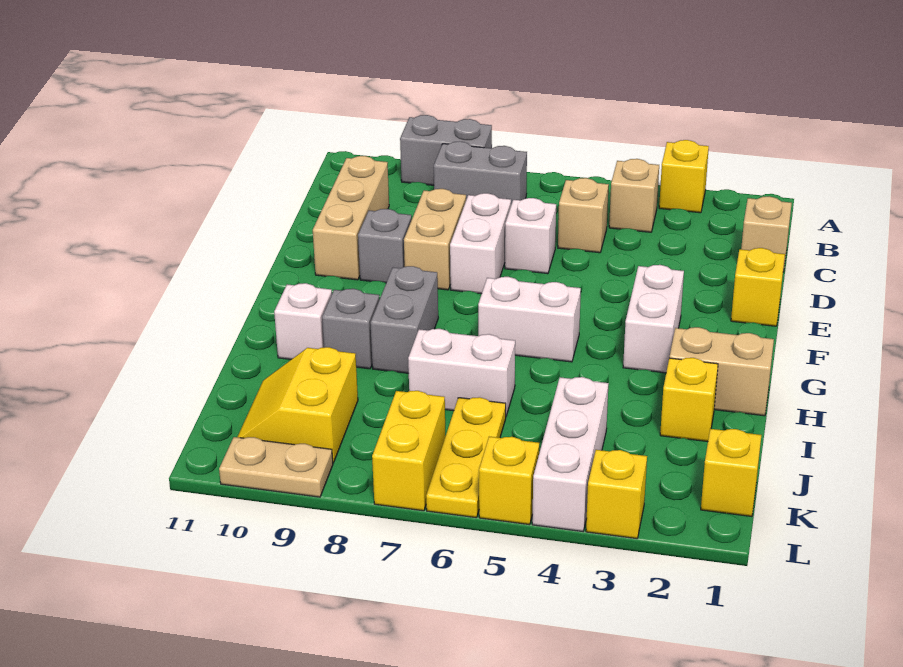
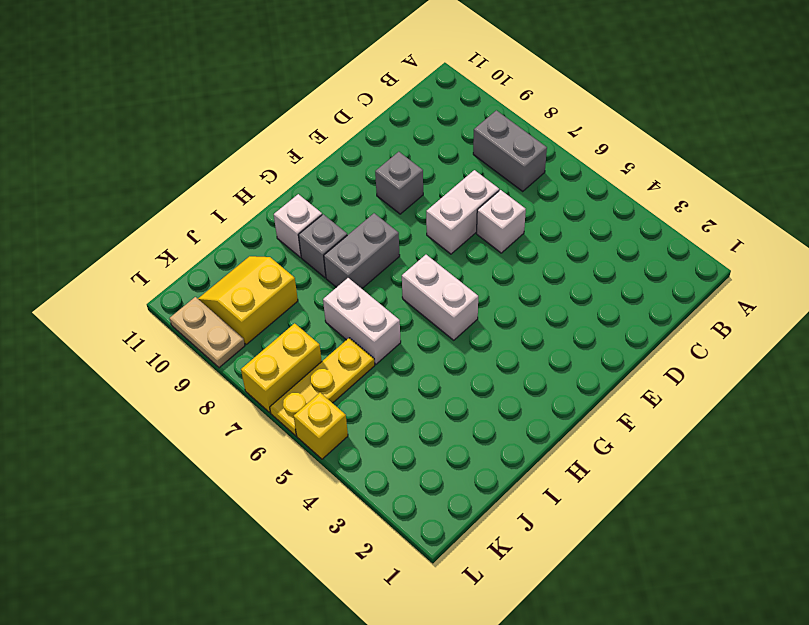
none -> yellow brick A3 level 1
none -> grey brick A8:A9 level 1
none -> tan brick B4 level 1

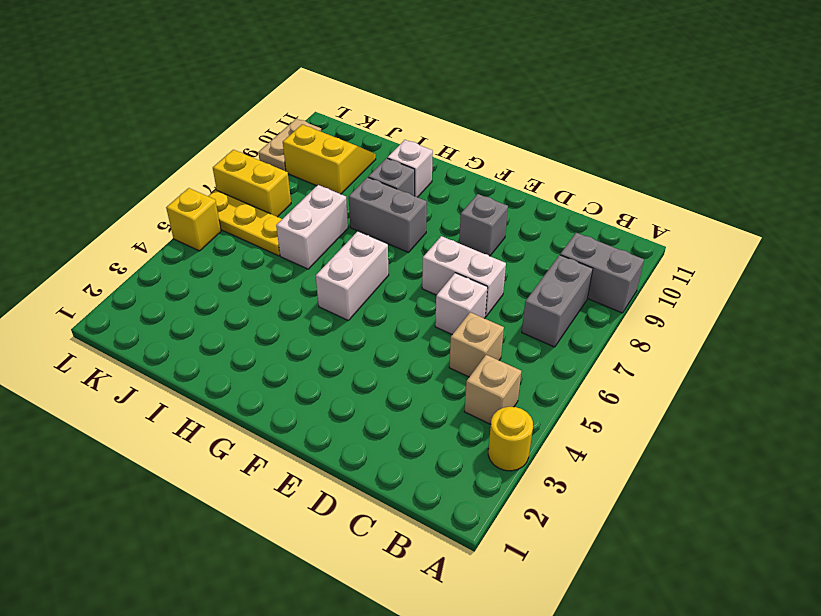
yellow round brick A3 level 1 -> yellow brick A3 level 1
grey brick A9:B9 level 1 -> grey brick A8:A9 level 1
none -> tan brick C1 level 1
none -> tan brick C10:E10 level 1
none -> tan brick D8:E8 level 1

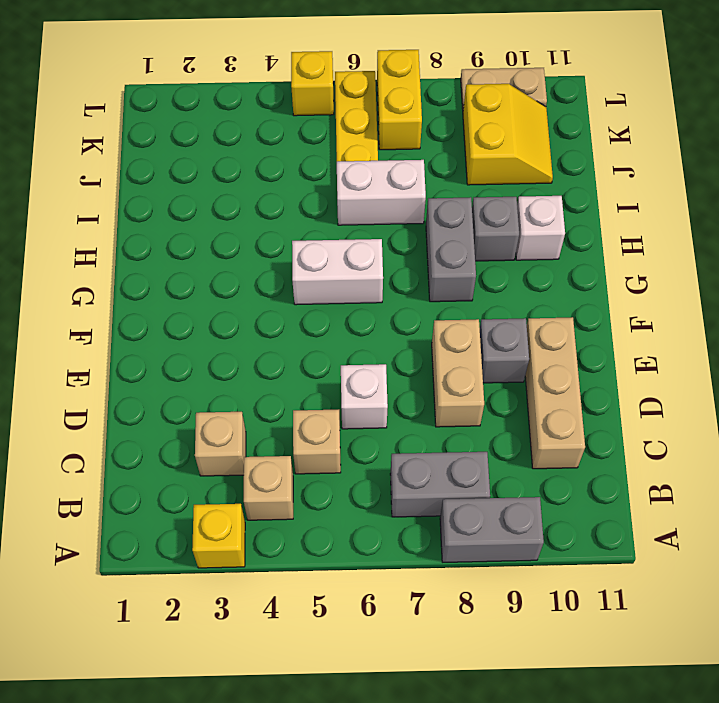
tan brick C3 level 1 -> tan brick C1 level 1
none -> white brick D7:E7 level 1
none -> yellow brick E1 level 1
none -> white brick F3:G3 level 1

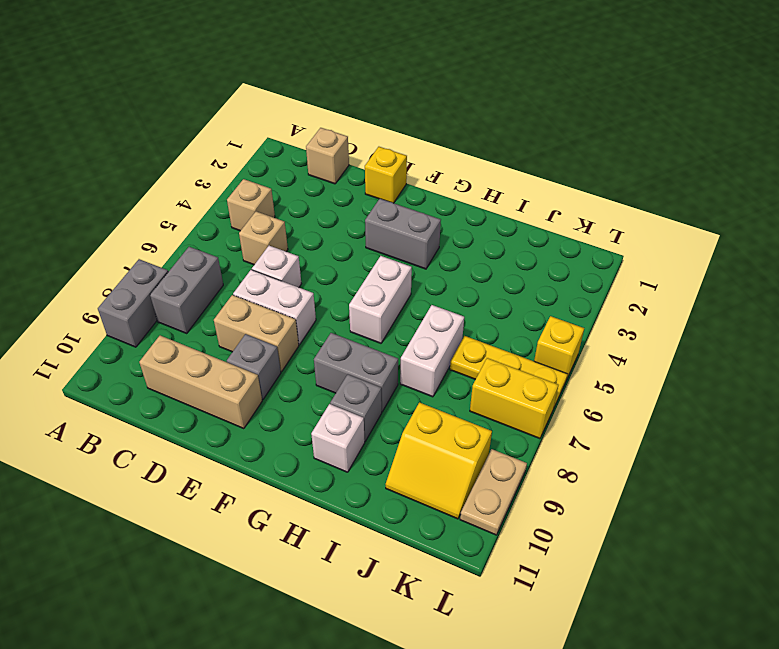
grey brick F3:G3 level 1 -> white brick F3:G3 level 1
none -> yellow brick A3 level 1
none -> tan brick H1:H2 level 1
none -> yellow brick I2 level 1

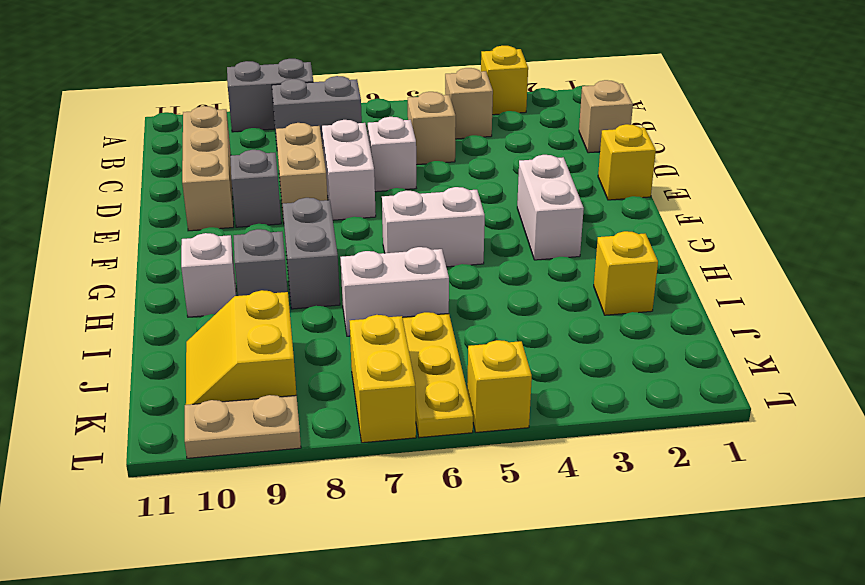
none -> tan brick H1:H2 level 1
none -> white brick J4:L4 level 1
none -> yellow brick K1 level 1

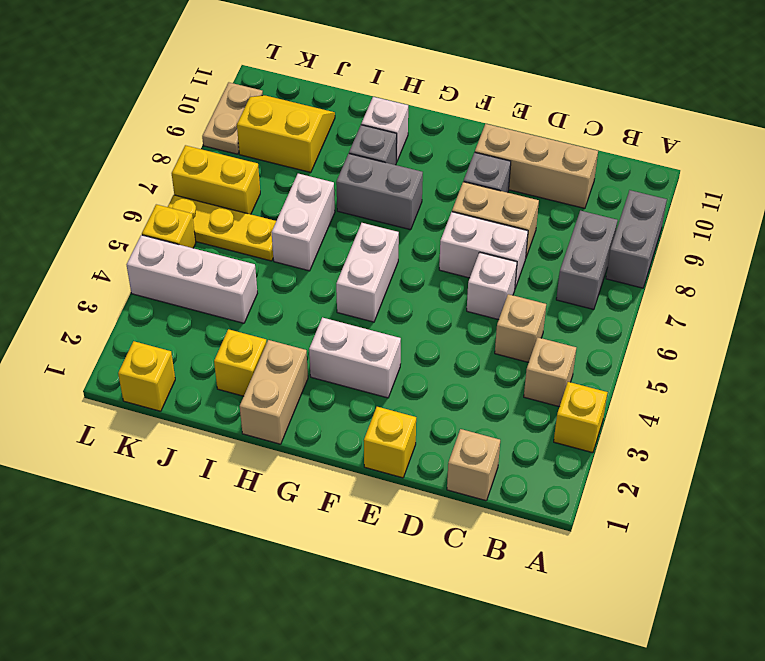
none -> yellow brick L3 level 1

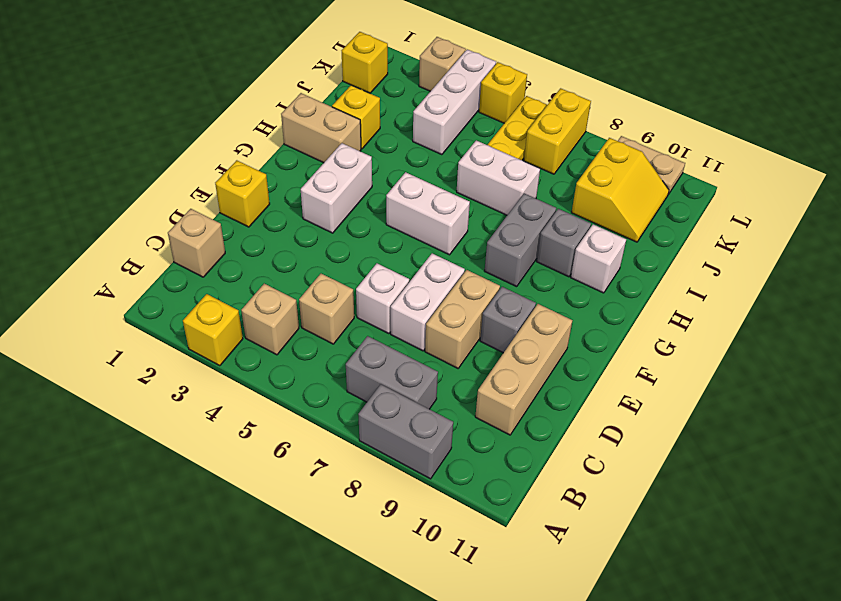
tan brick L3 level 1 -> yellow brick L3 level 1

